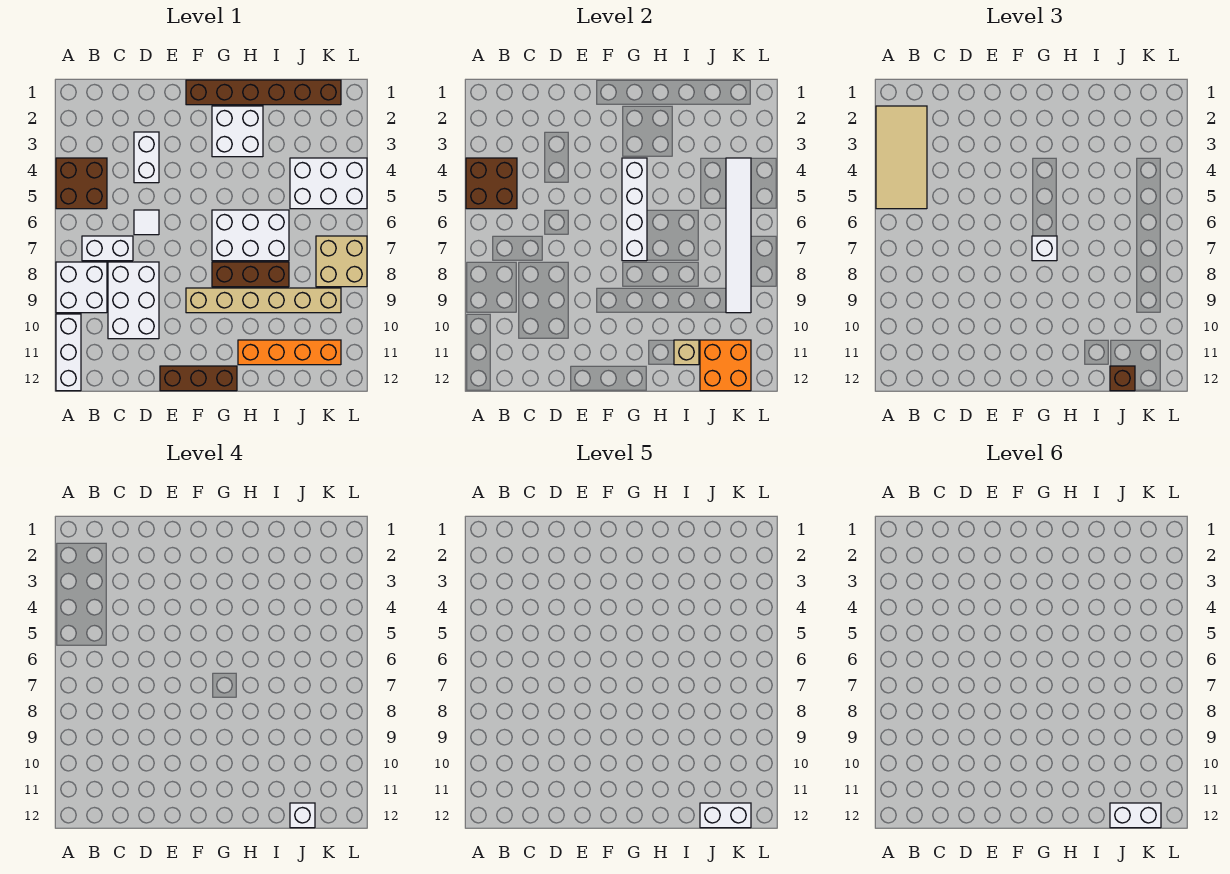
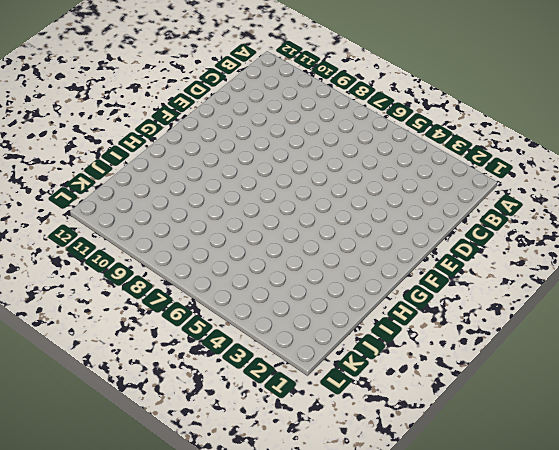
none -> brown brick A4:B5 level 1
none -> white brick A8:B9 level 1
none -> white brick A10:A12 level 1

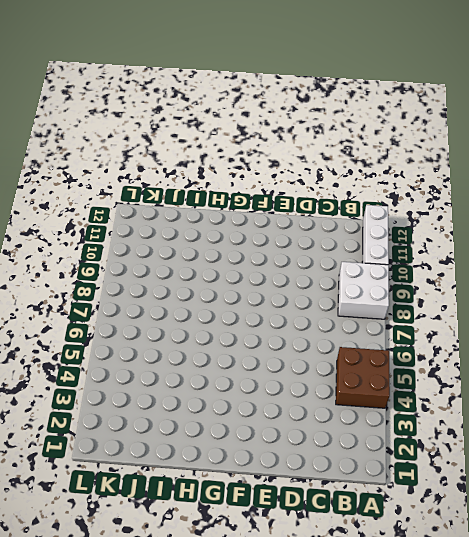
none -> white brick B7:C7 level 1
none -> white brick C8:D10 level 1
none -> white brick D3:D4 level 1

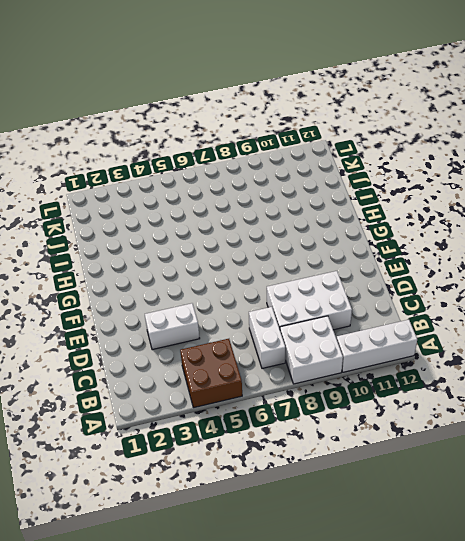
none -> white tile D6 level 1
none -> brown brick E12:G12 level 1
none -> brown brick F1:K1 level 1

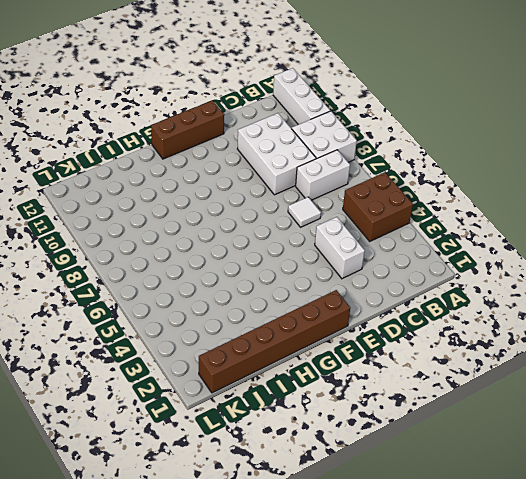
none -> tan brick F9:K9 level 1
none -> white brick G2:H3 level 1
none -> white brick G6:I7 level 1

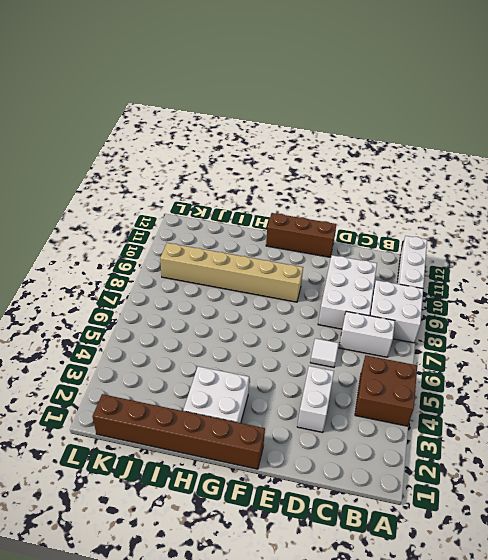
none -> white brick G6:I7 level 1
none -> brown brick G8:I8 level 1
none -> orange brick H11:K11 level 1

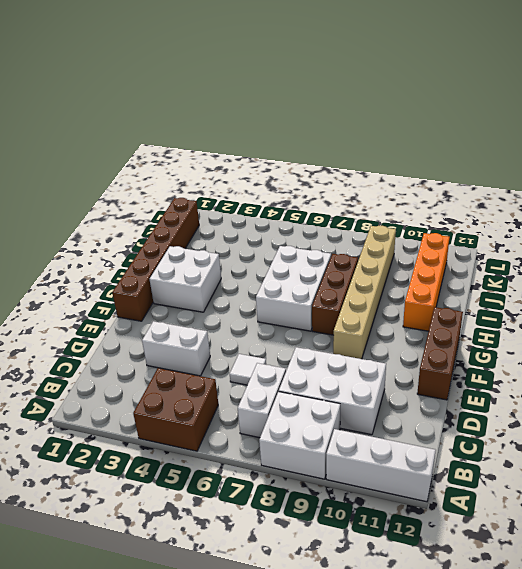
none -> white brick J4:L5 level 1
none -> tan brick K7:L8 level 1
none -> brown brick A4:B5 level 2

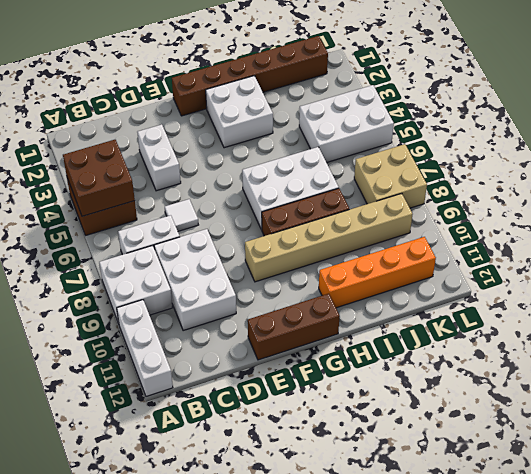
none -> white brick G4:G7 level 2
none -> tan brick I11 level 2
none -> orange brick J11:K12 level 2

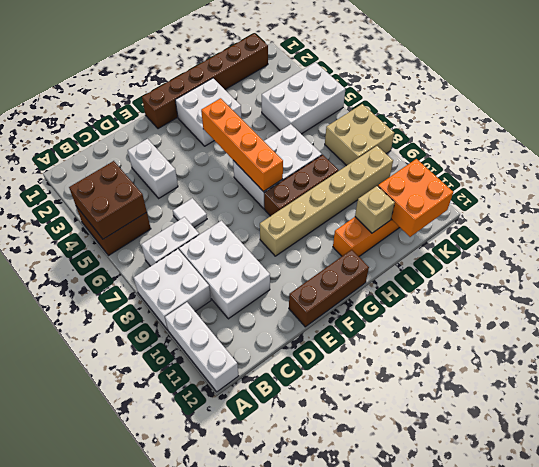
orange brick G4:G7 level 2 -> white brick G4:G7 level 2
none -> white tile K4:K9 level 2
none -> tan tile A2:B5 level 3
none -> white brick G7 level 3

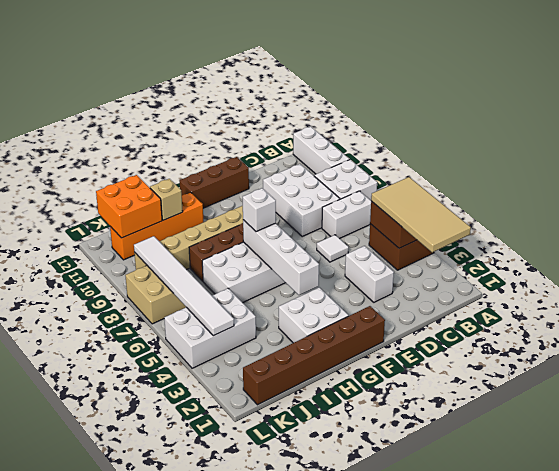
none -> brown brick J12 level 3
none -> white brick J12 level 4
none -> white brick J12:K12 level 5

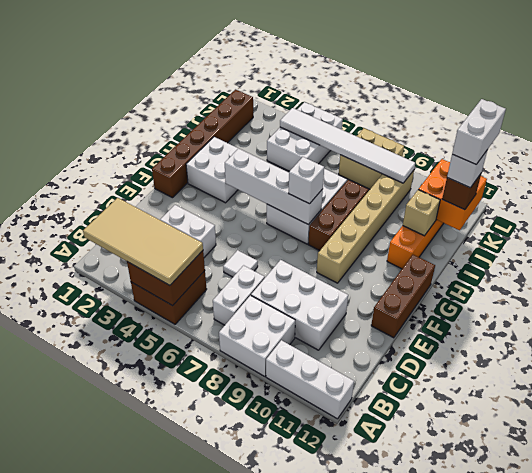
none -> white brick J12:K12 level 6

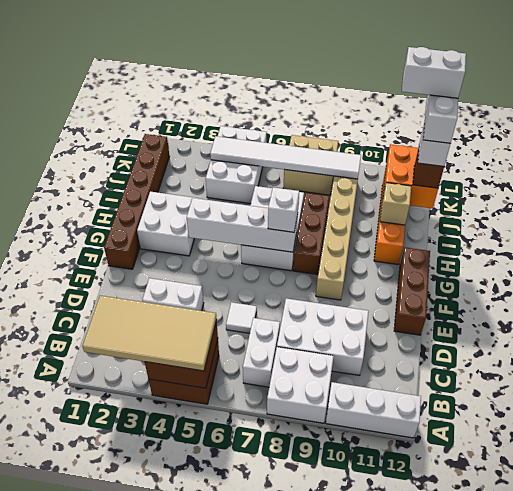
white brick K11:K12 level 6 -> white brick J12:K12 level 6

